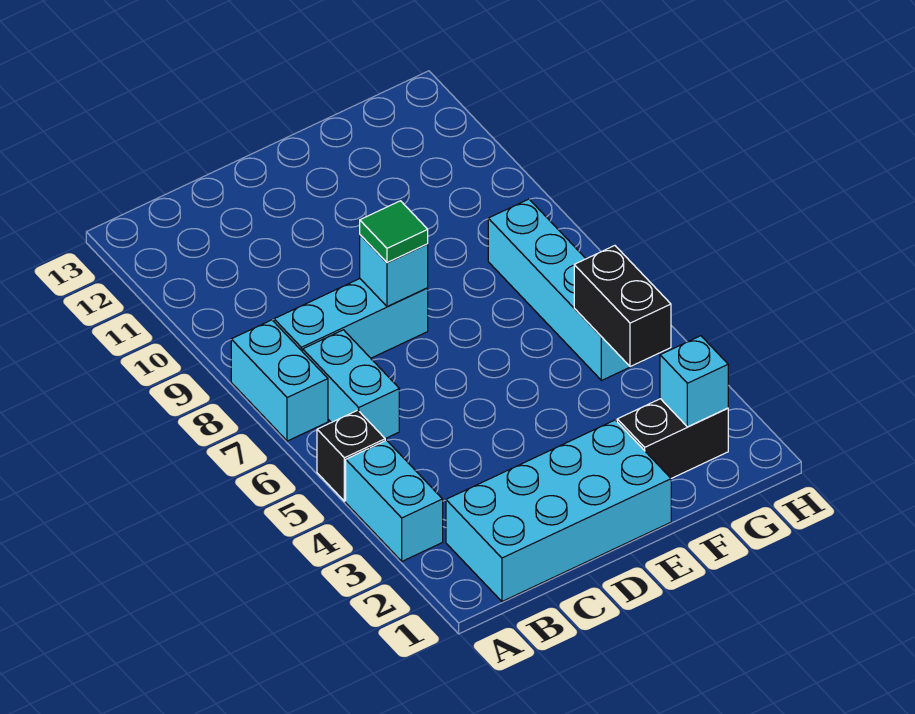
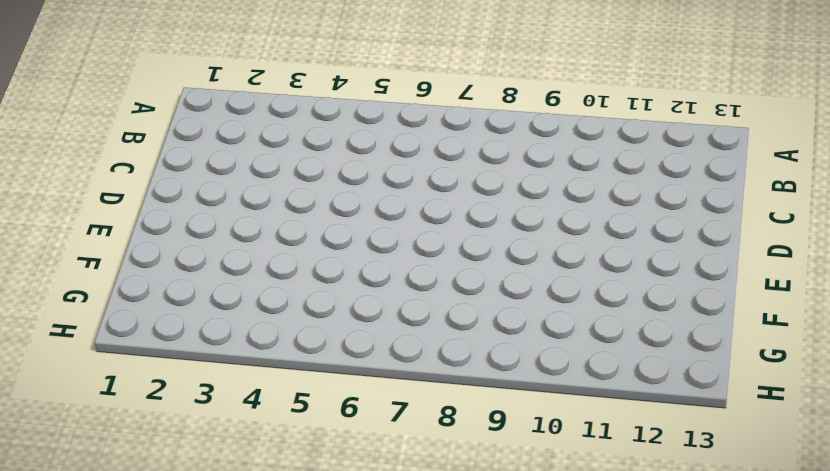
none -> cyan brick A3:A4 level 1
none -> black brick A5 level 1
none -> cyan brick A7:A8 level 1

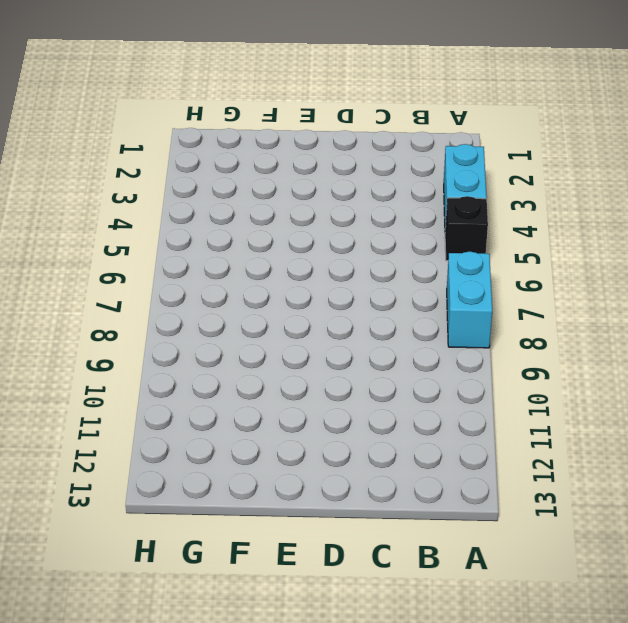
none -> cyan brick B1:E2 level 1
none -> cyan brick B6:B7 level 1
none -> cyan brick B8:D8 level 1

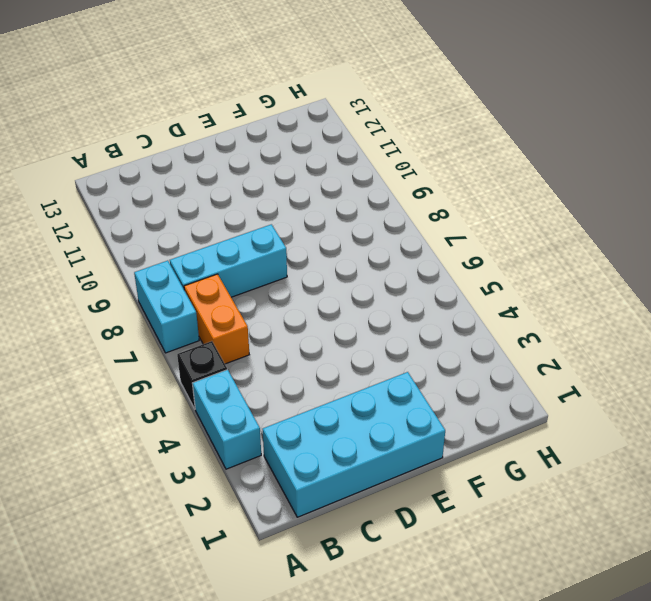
orange brick B6:B7 level 1 -> cyan brick B6:B7 level 1
none -> black brick F2:G2 level 1
none -> cyan brick G5:G8 level 1
none -> cyan brick D8 level 2

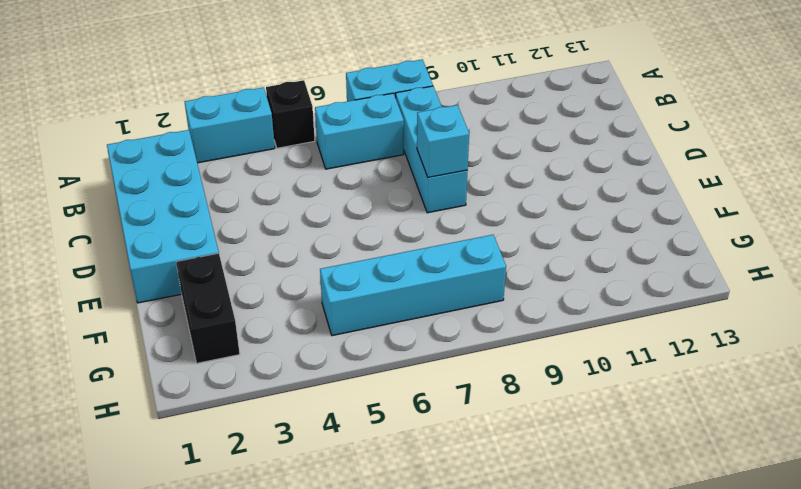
none -> cyan brick G2 level 2
none -> black brick G4:G5 level 2
none -> green tile D8 level 3

